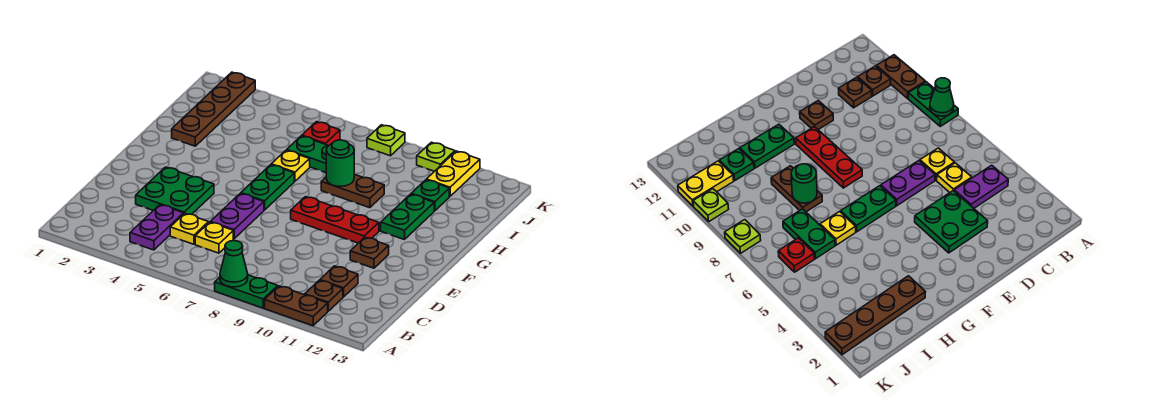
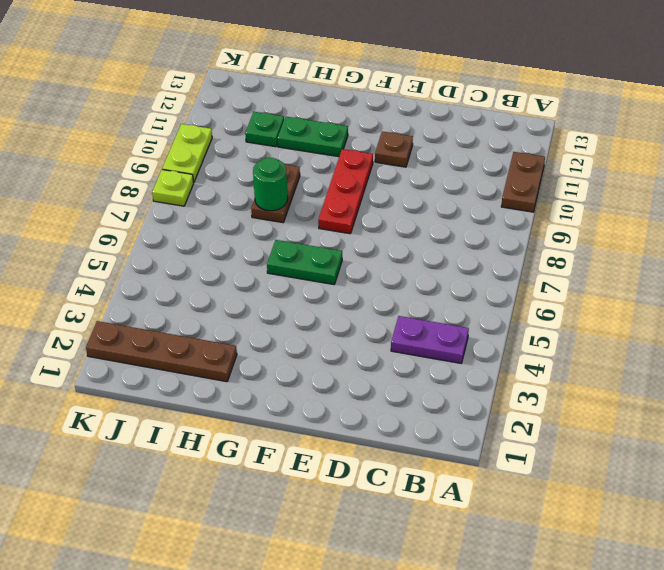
lime plate K9:K10 level 1 -> lime plate K10 level 1
none -> green plate A8:A9 level 1
none -> brown plate B11 level 1
none -> yellow plate C5 level 1

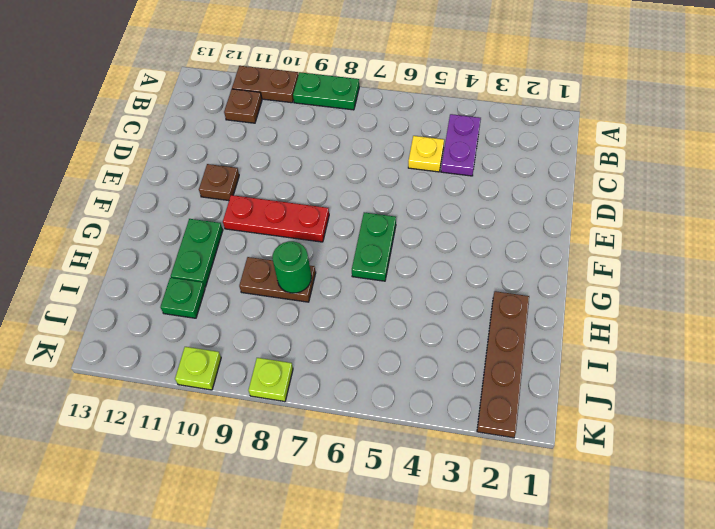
none -> yellow plate C6 level 1
none -> brown plate C11 level 1
none -> green plate D3:E4 level 1

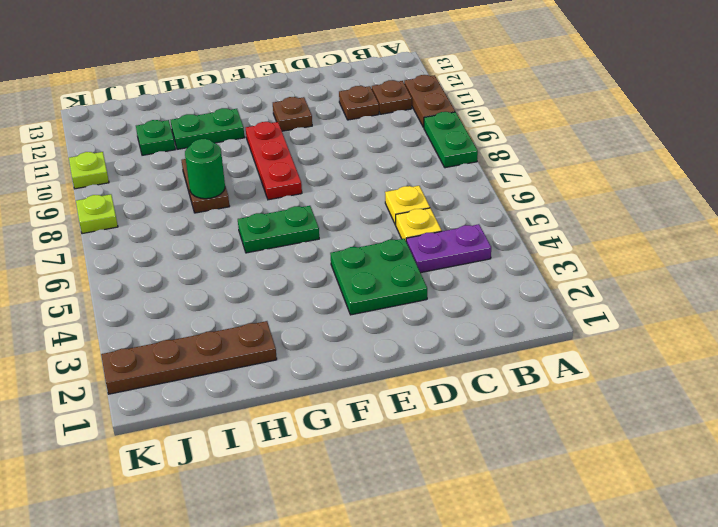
none -> purple plate D6:E6 level 1
none -> yellow plate H6 level 1
none -> green plate I6:I7 level 1

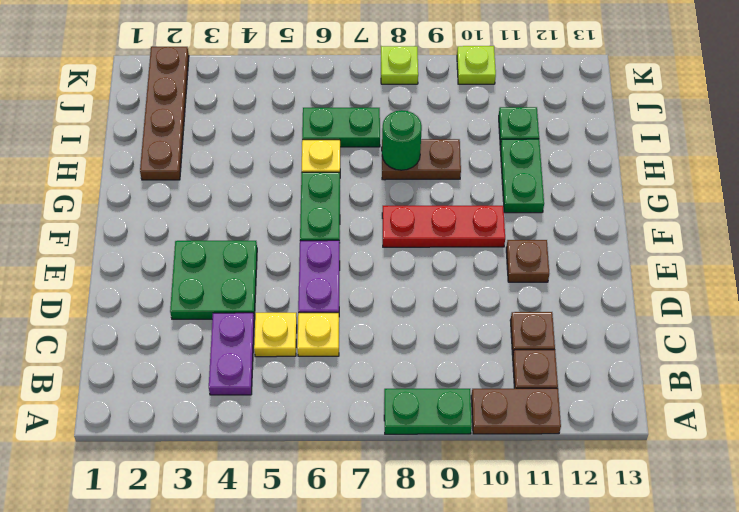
none -> red plate J6 level 1
none -> yellow plate J11:K11 level 1
none -> green cone A8 level 2

